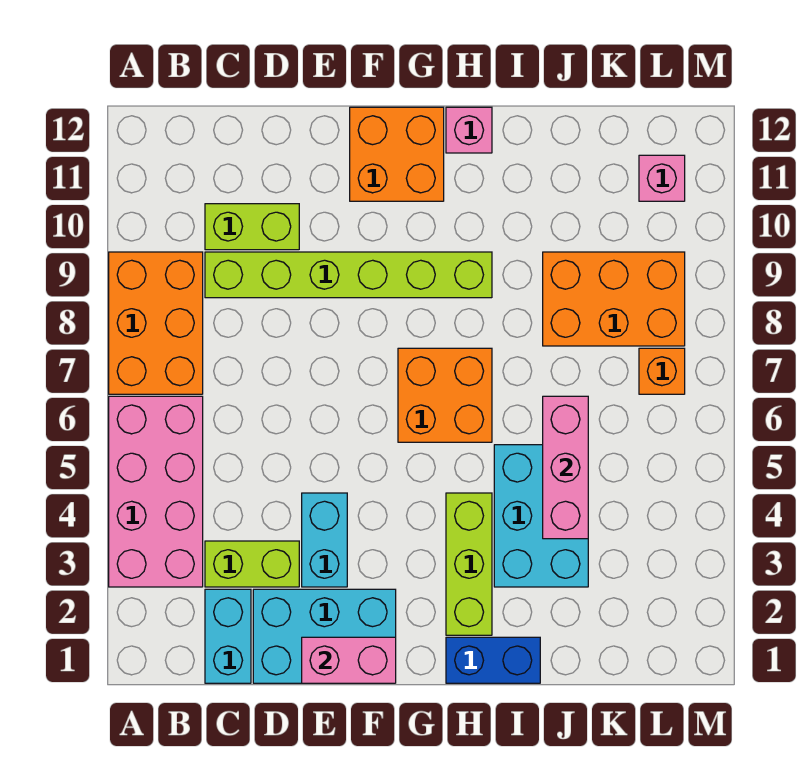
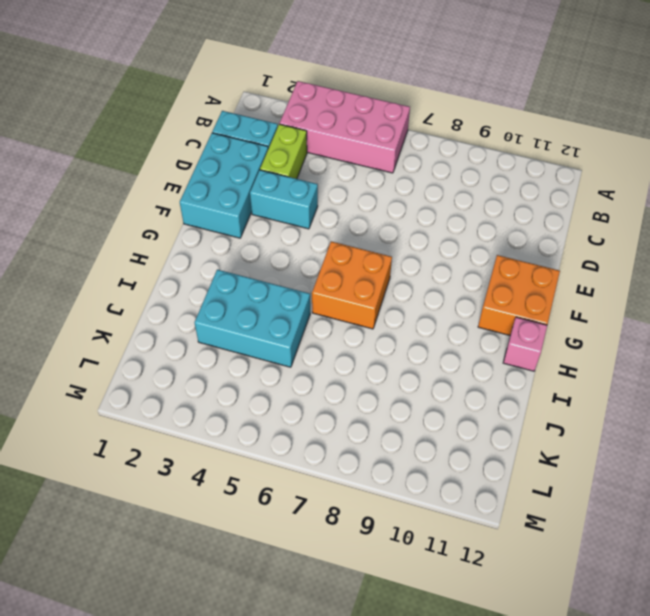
none -> orange brick A7:B9 level 1
none -> lime brick C9:H9 level 1
none -> lime brick C10:D10 level 1

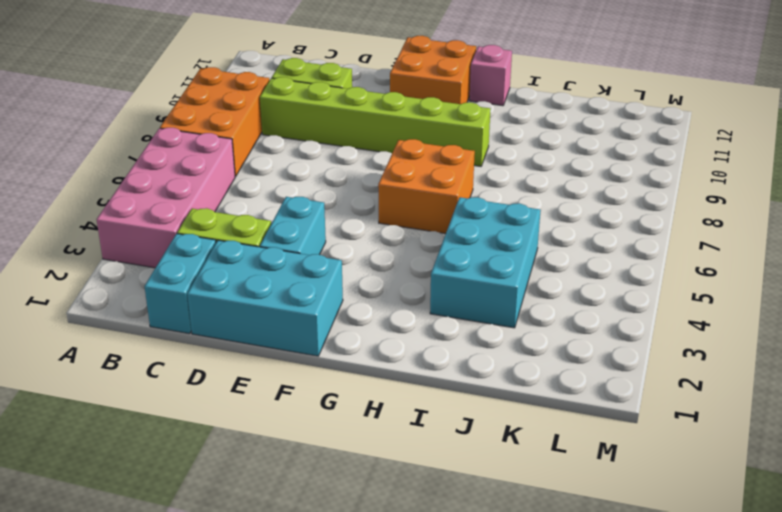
none -> blue brick H1:I1 level 1
none -> lime brick H2:H4 level 1
none -> orange brick J8:L9 level 1

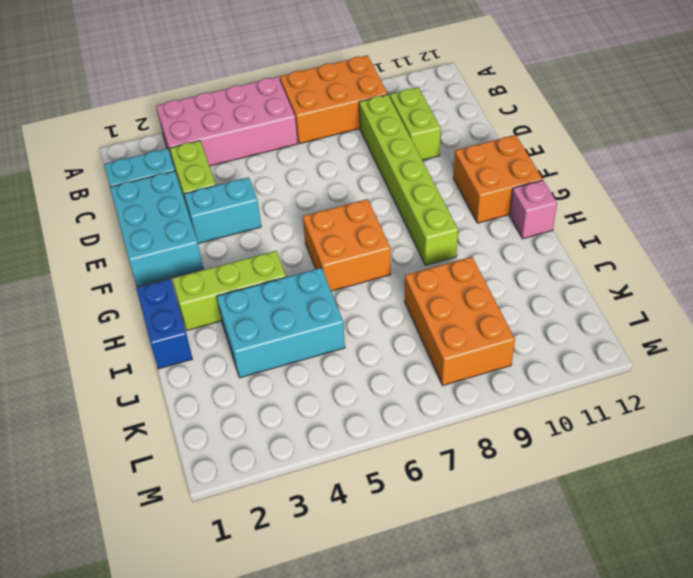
none -> orange brick L7 level 1
none -> pink brick L11 level 1
none -> pink brick E1:F1 level 2

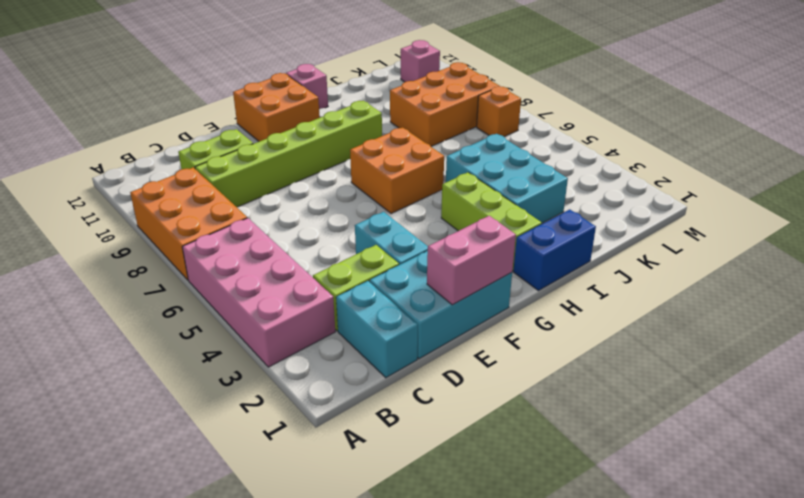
none -> pink brick J4:J6 level 2

